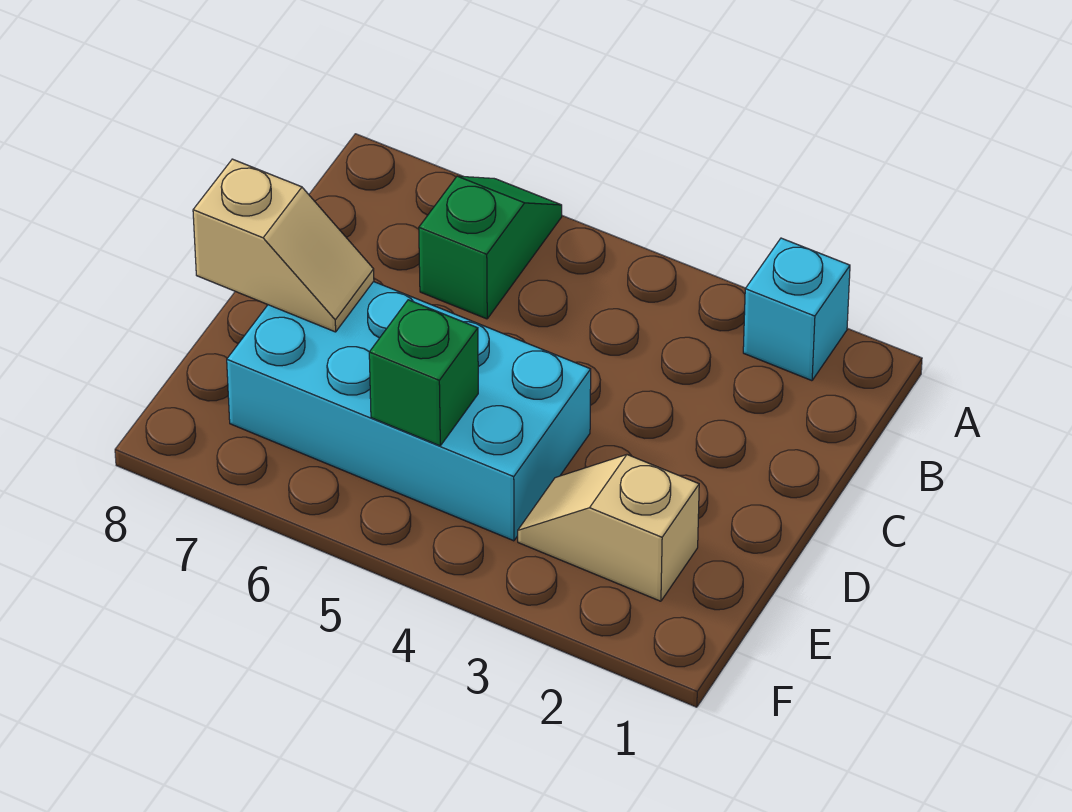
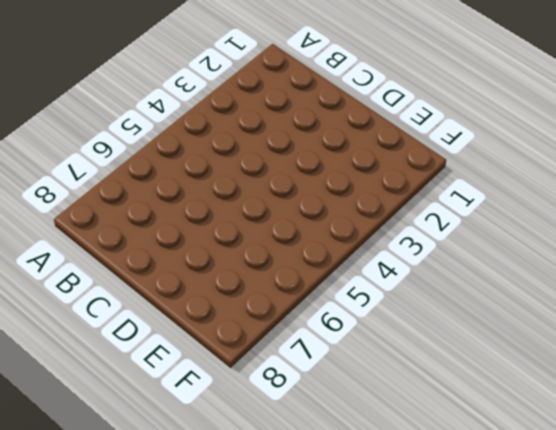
none -> cyan brick A2 level 1
none -> green slope A6:B6 level 1 top B

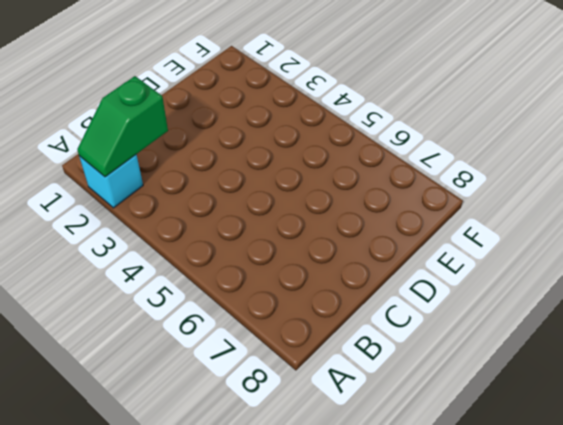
green slope A2:B2 level 2 top B -> green slope A6:B6 level 1 top B
none -> cyan brick D4:E7 level 1
none -> tan slope E2:E3 level 1 top 2

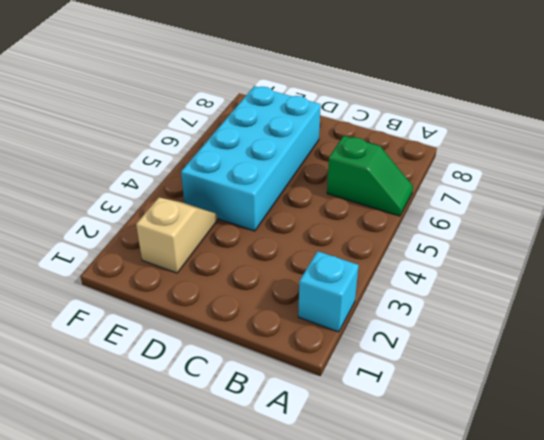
none -> tan slope D7:D8 level 2 top 8
none -> green brick E5 level 2

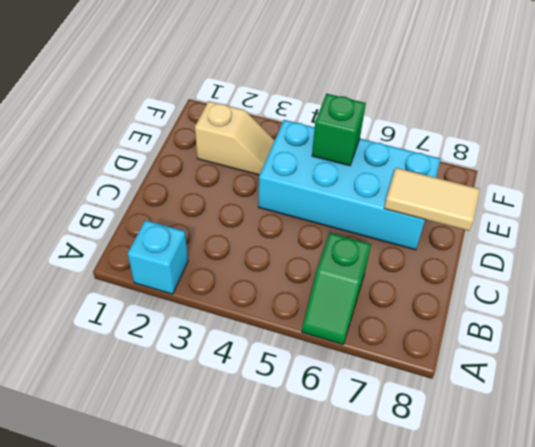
tan tile D7:D8 level 2 -> tan slope D7:D8 level 2 top 8

